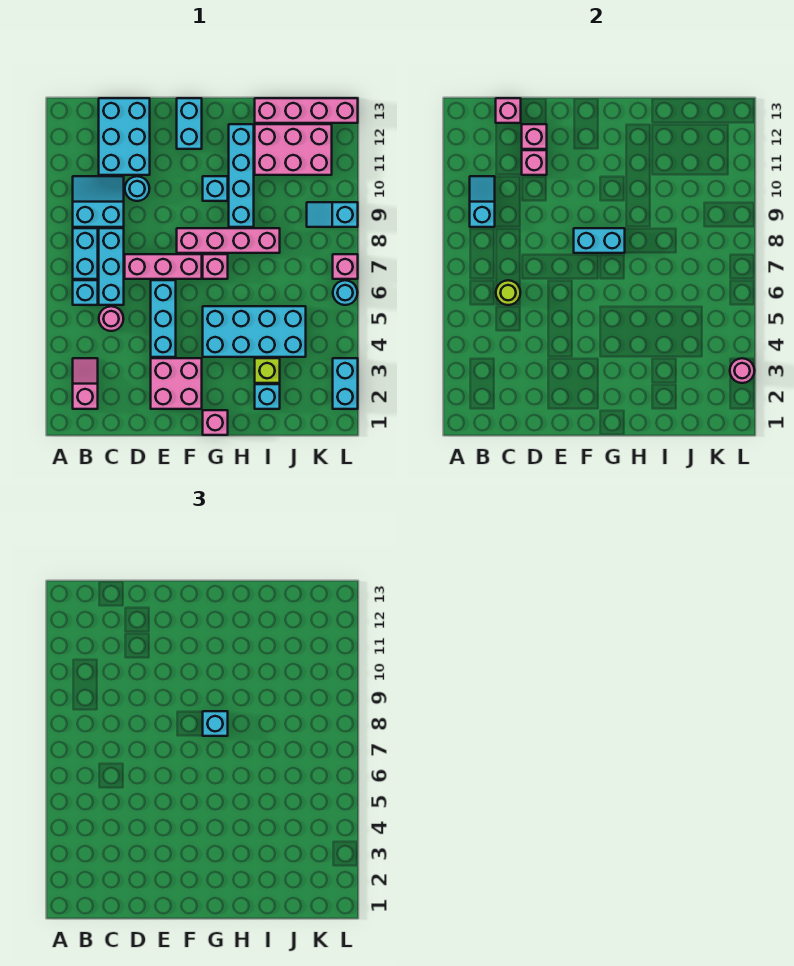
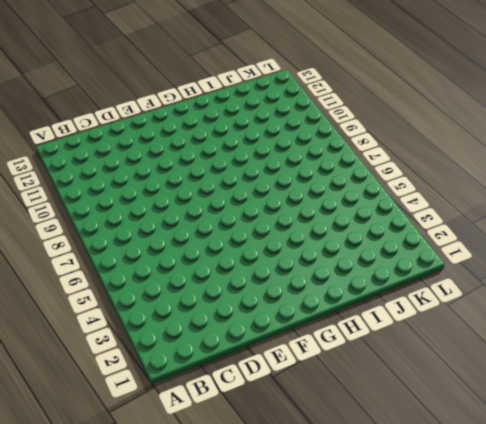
none -> pink slope B2:B3 level 1 top 2
none -> cyan brick B6 level 1
none -> cyan brick B7:B8 level 1
none -> cyan slope B9:C10 level 1 top 9

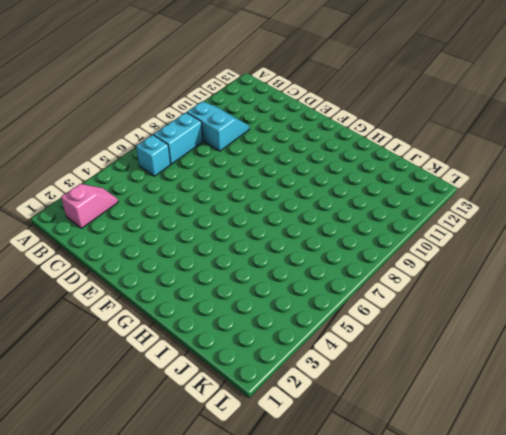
none -> pink round brick C5 level 1
none -> cyan brick C6:C8 level 1
none -> cyan brick C11:D13 level 1
none -> pink brick D7:F7 level 1

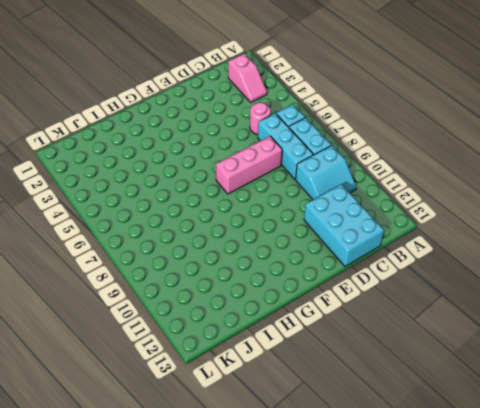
none -> cyan round brick D10 level 1
none -> pink brick E2:F3 level 1
none -> cyan brick E4:E6 level 1
none -> pink brick F8:I8 level 1

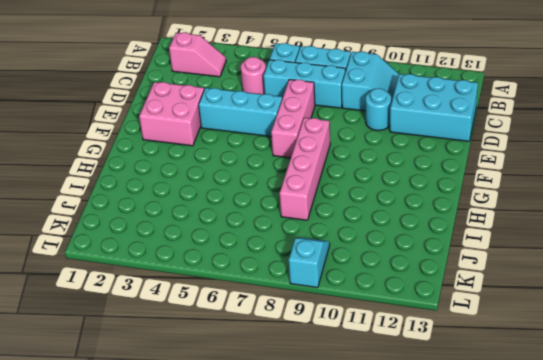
none -> cyan brick F12:F13 level 1
none -> pink brick G1 level 1
none -> cyan brick G4:J5 level 1
none -> pink brick G7 level 1

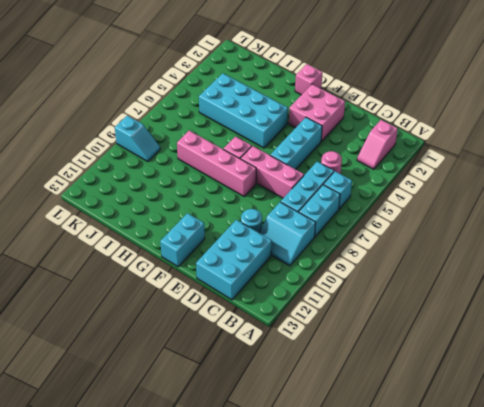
none -> cyan brick G10 level 1
none -> cyan brick H9:H12 level 1
none -> cyan brick I2 level 1
none -> lime brick I3 level 1

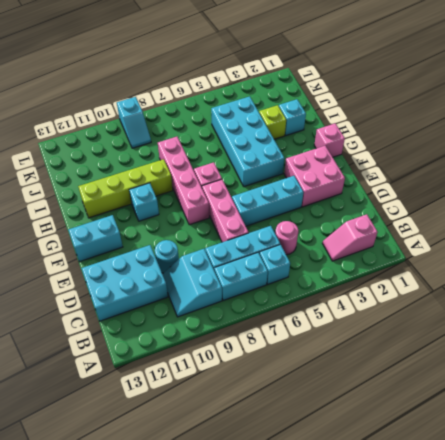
lime brick H9:H12 level 1 -> cyan brick H9:H12 level 1
none -> pink brick I11:K12 level 1
none -> pink brick I13:L13 level 1
none -> cyan brick L2:L3 level 1
none -> cyan round brick L6 level 1

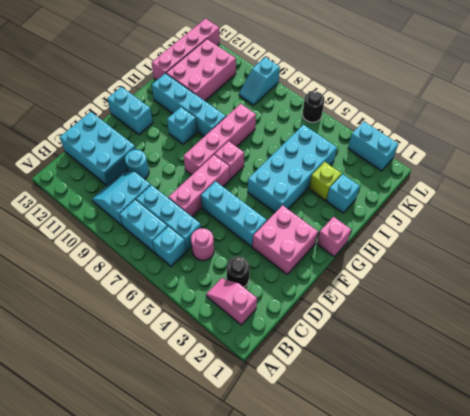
black round brick C3 level 1 -> none
black round brick L6 level 1 -> cyan round brick L6 level 1
none -> pink brick L7 level 1
none -> cyan slope B9:B10 level 2 top 9
none -> lime round brick C6 level 2
none -> pink brick C13 level 2

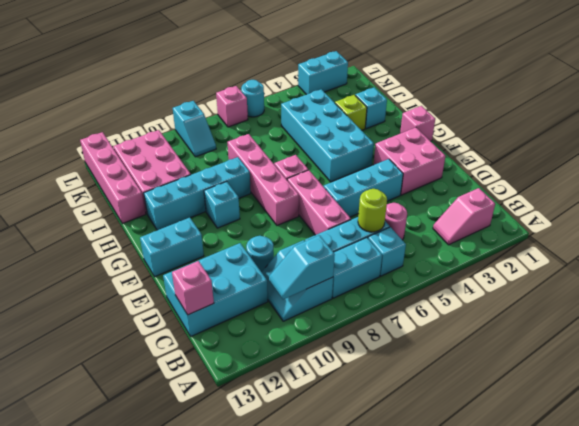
none -> pink brick D11 level 2
none -> pink brick D12 level 2
none -> cyan brick F8:G8 level 2
none -> pink round brick L3 level 2

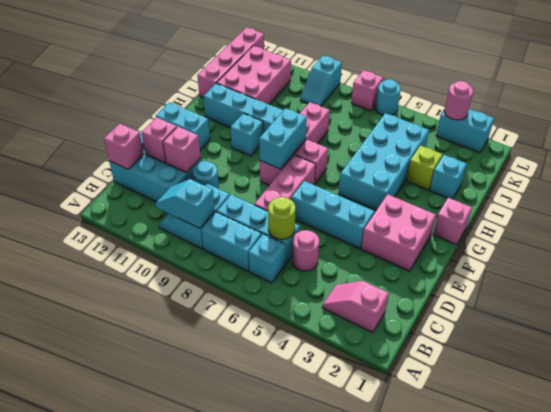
none -> cyan brick G8 level 3

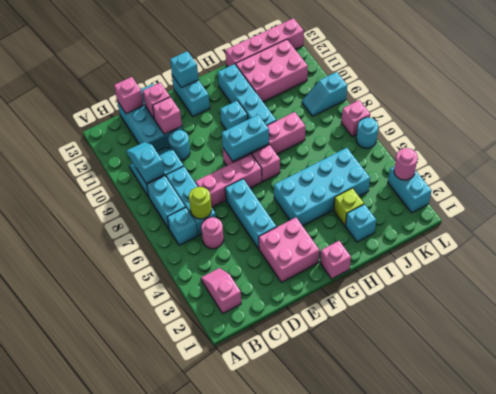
cyan brick F13 level 2 -> cyan brick G8 level 3

